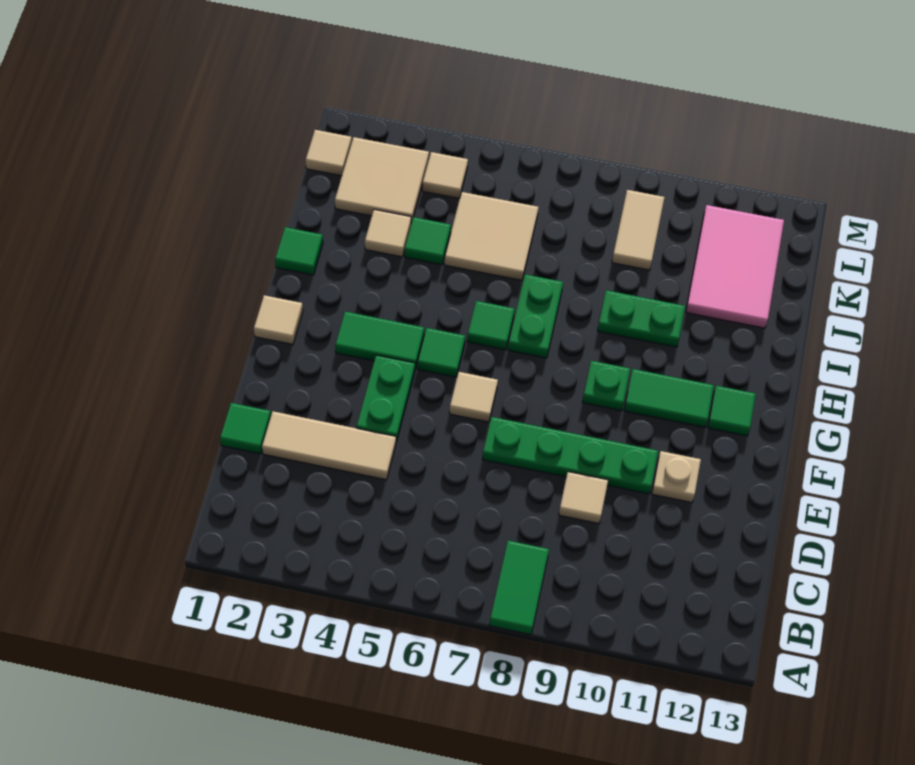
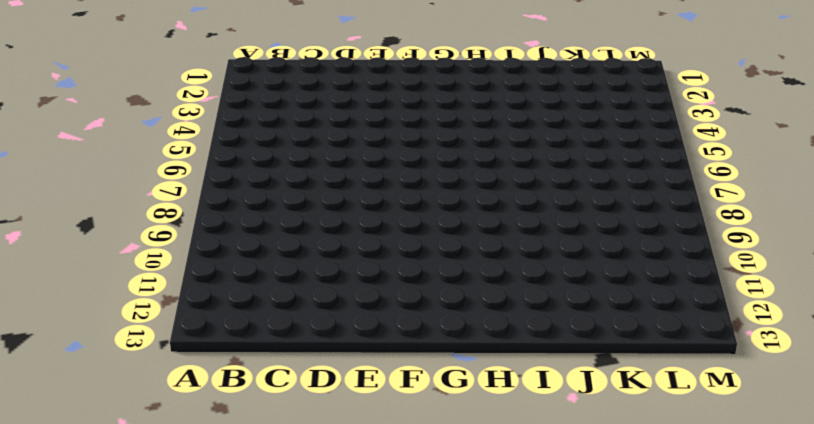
none -> green tile A8:B8 level 1
none -> green tile D1 level 1
none -> tan tile D2:D4 level 1

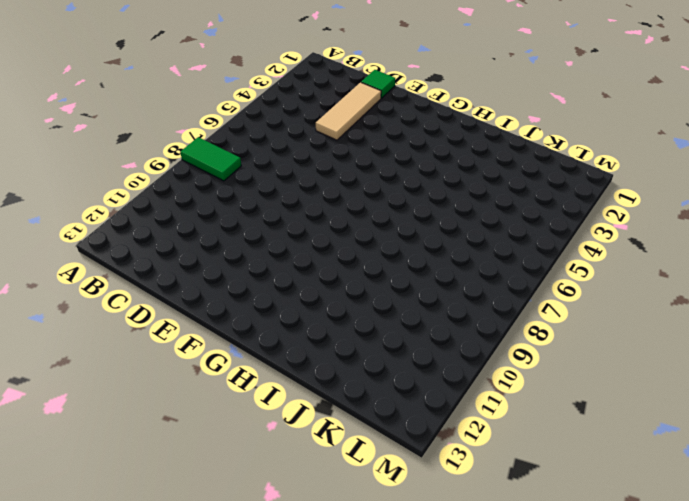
none -> tan tile D9 level 1
none -> green plate E4:F4 level 1
none -> green plate E7:E10 level 1

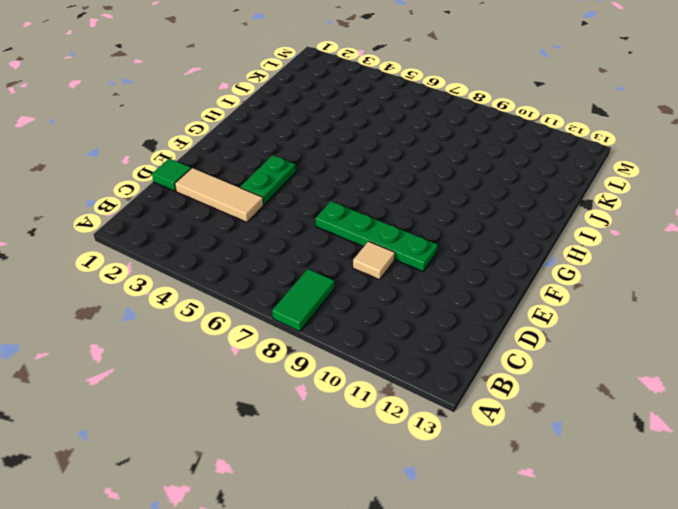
none -> tan plate E11 level 1
none -> tan tile F6 level 1
none -> tan tile G1 level 1

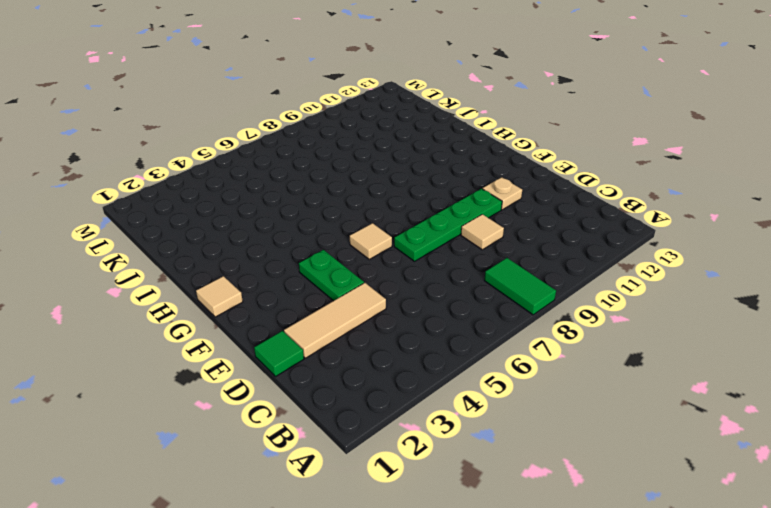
none -> green tile G3:G4 level 1
none -> green tile G5 level 1
none -> green plate G9 level 1

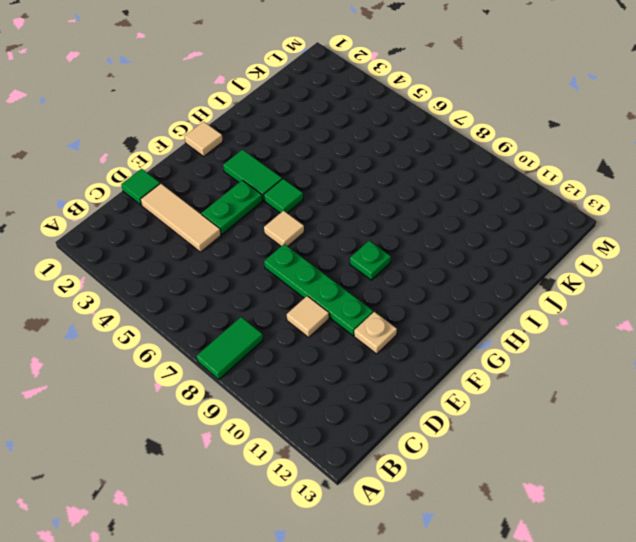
none -> green tile G10:G11 level 1
none -> green tile G12 level 1
none -> green tile H6 level 1

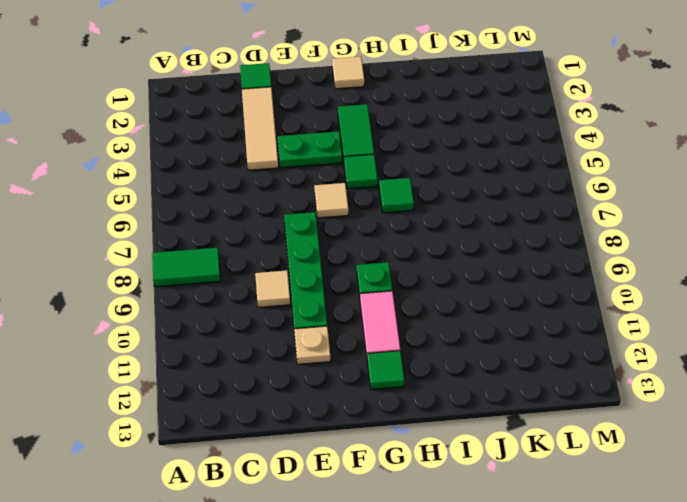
pink tile G10:G11 level 1 -> green tile G10:G11 level 1
none -> green plate H7:I7 level 1
none -> green tile I1 level 1
none -> green plate I9:I10 level 1

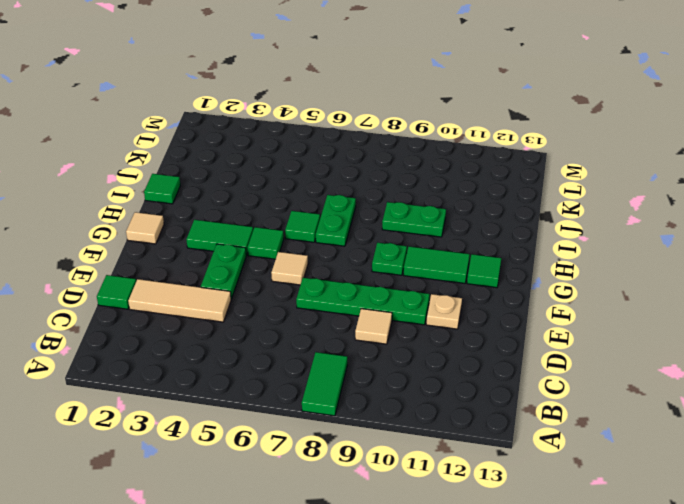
none -> tan tile J3 level 1
none -> green tile J4 level 1
none -> tan tile J5:K6 level 1

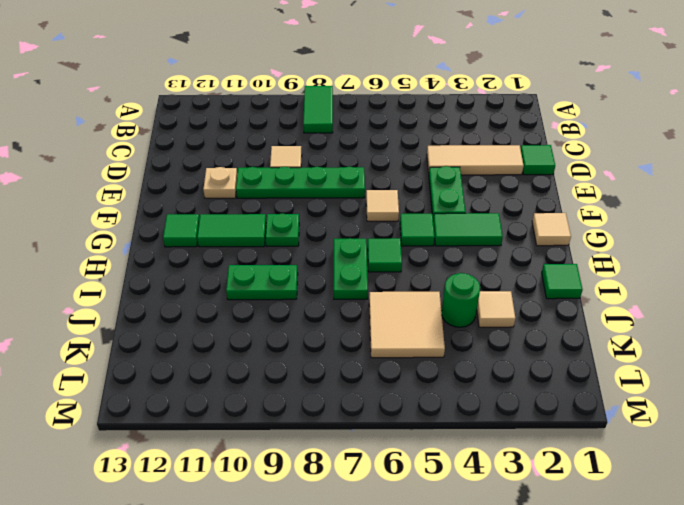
green round brick J4 level 1 -> green tile J4 level 1
none -> pink tile J11:L12 level 1
none -> tan tile K2:L3 level 1
none -> tan tile K9:L9 level 1

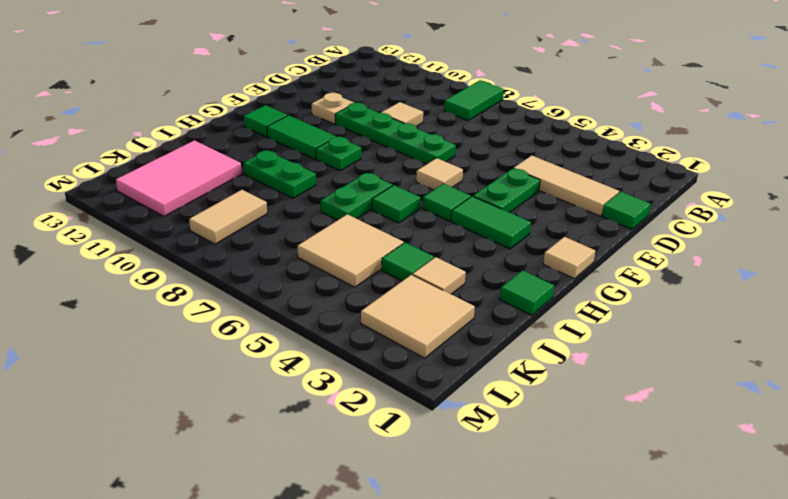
none -> tan tile L1 level 1
none -> tan tile L4 level 1

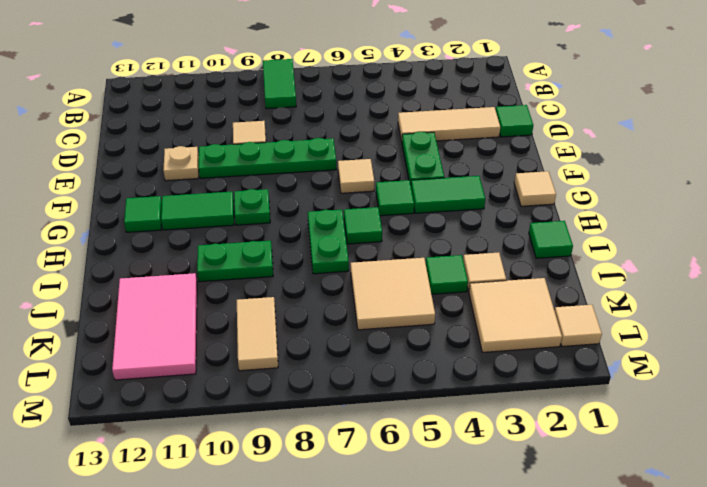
none -> tan tile L4 level 1

